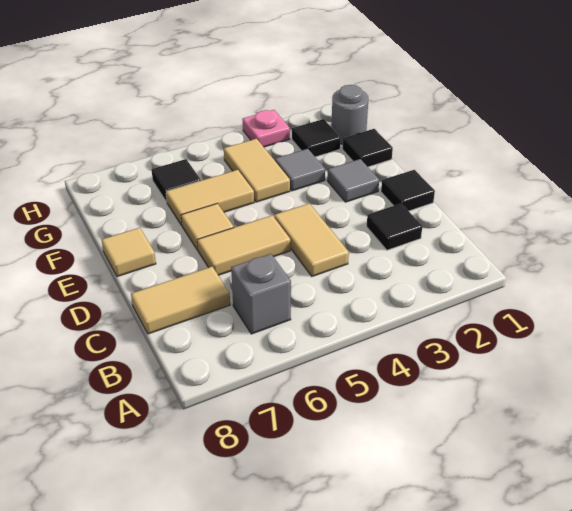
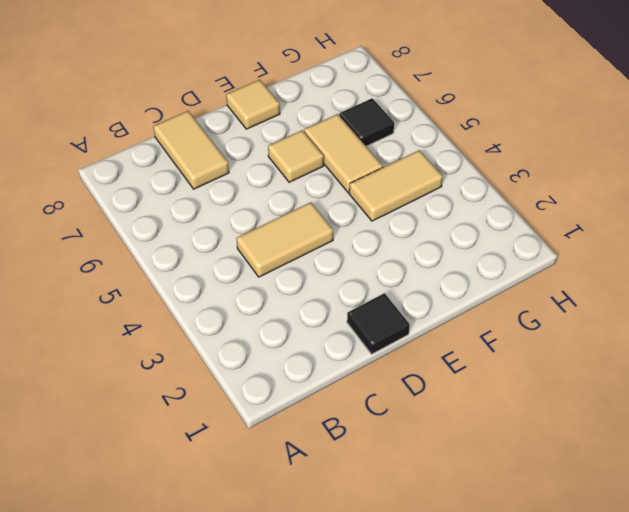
none -> grey brick B6 level 1
none -> black tile C2 level 1
none -> tan tile D5:D6 level 1

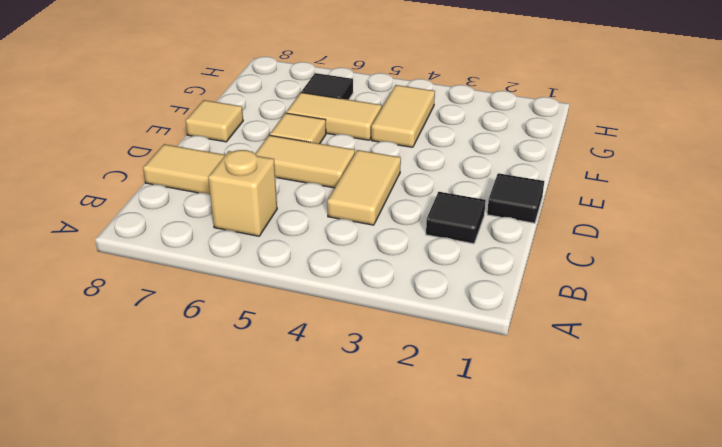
tan brick B6 level 1 -> grey brick B6 level 1
none -> grey tile E2 level 1
none -> black tile F1 level 1
none -> grey tile F3 level 1

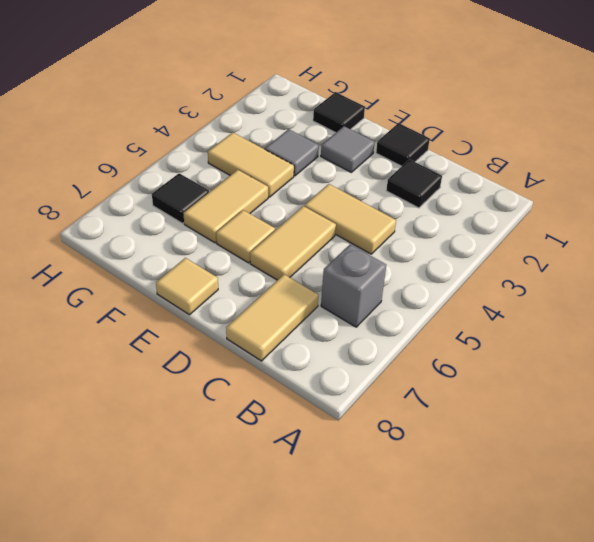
none -> grey round brick G1 level 1
none -> black tile G2 level 1
none -> pink plate H3 level 1

